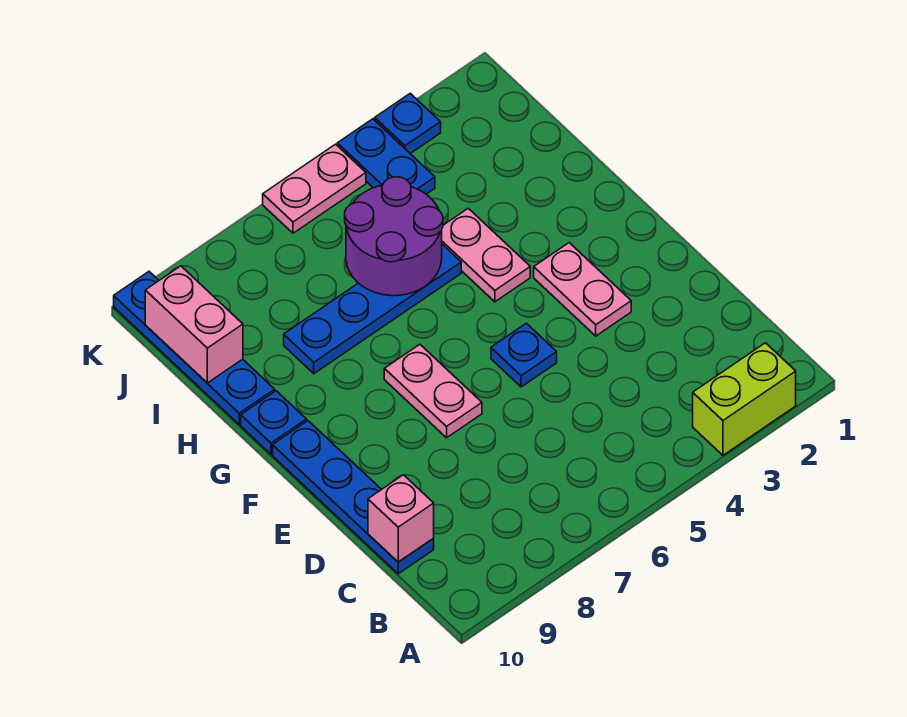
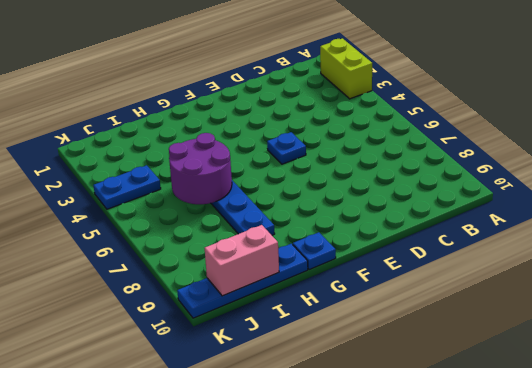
none -> blue plate C10:F10 level 1
none -> pink plate E3:F3 level 1
none -> pink plate E7:F7 level 1

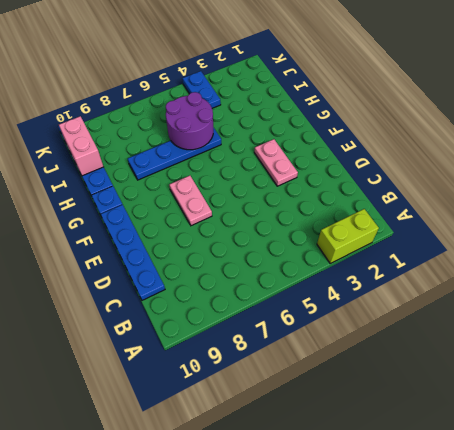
none -> blue plate E5 level 1
none -> pink plate G4:H4 level 1
none -> blue plate K3 level 1

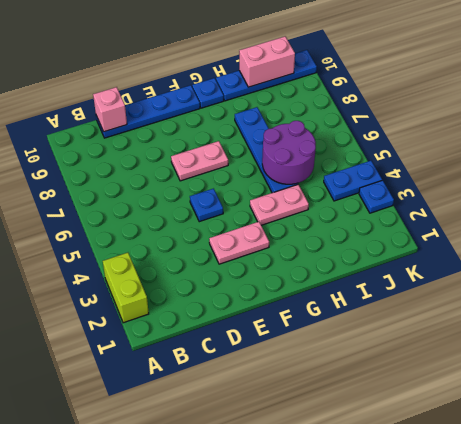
none -> pink plate K5:K6 level 1

